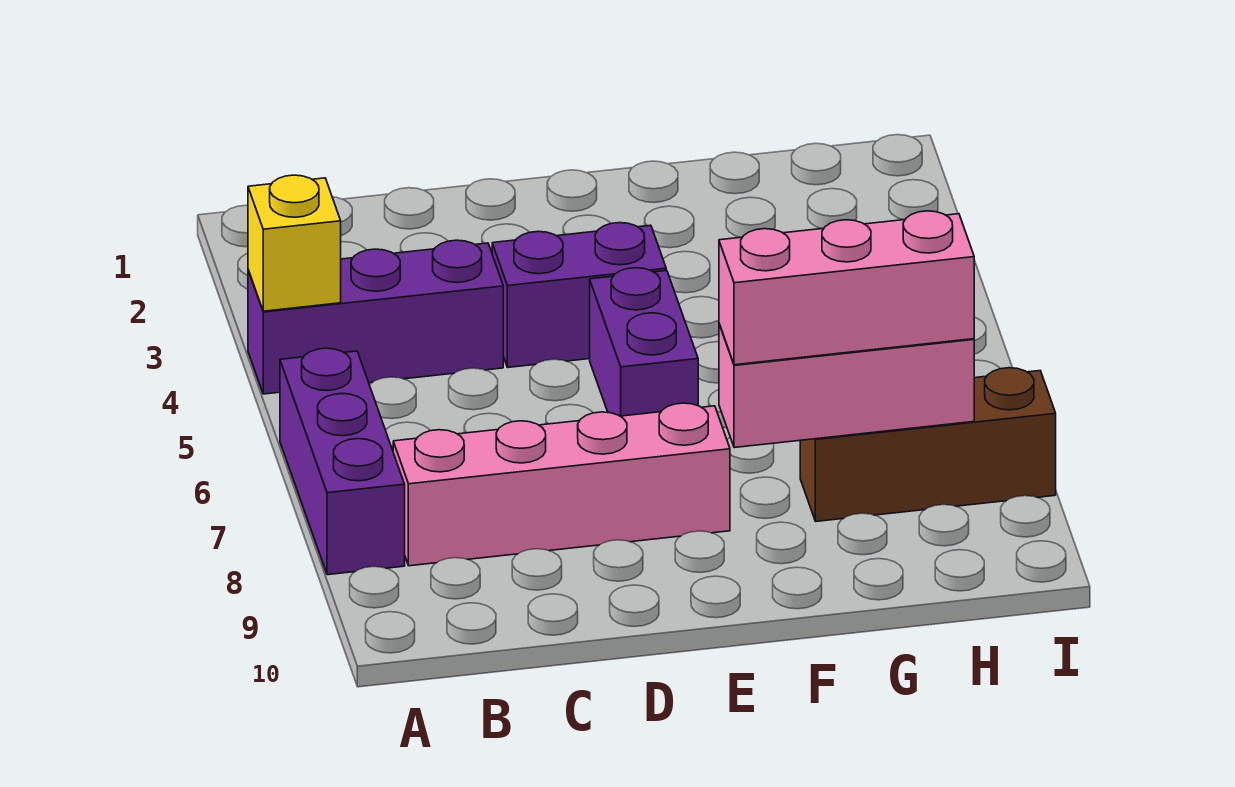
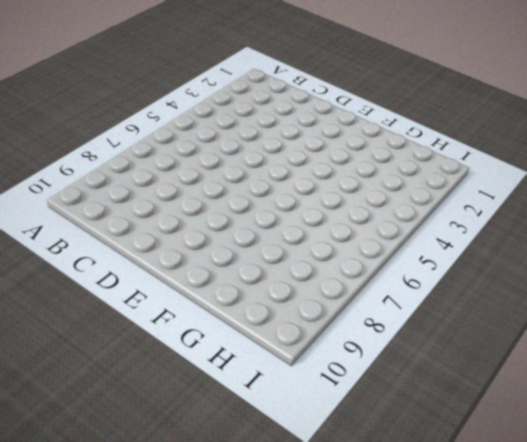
none -> purple brick A4:C4 level 1
none -> purple brick A6:A8 level 1

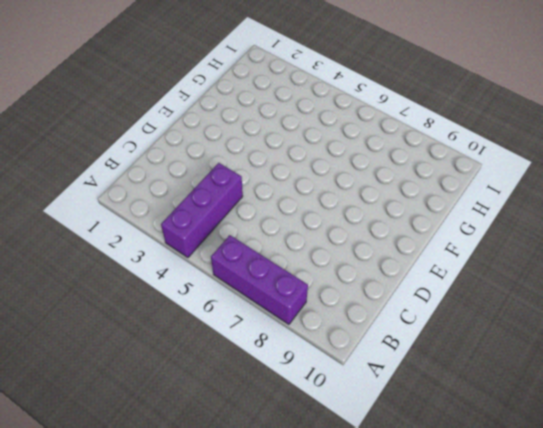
none -> pink brick B8:E8 level 1
none -> purple brick D4:E4 level 1

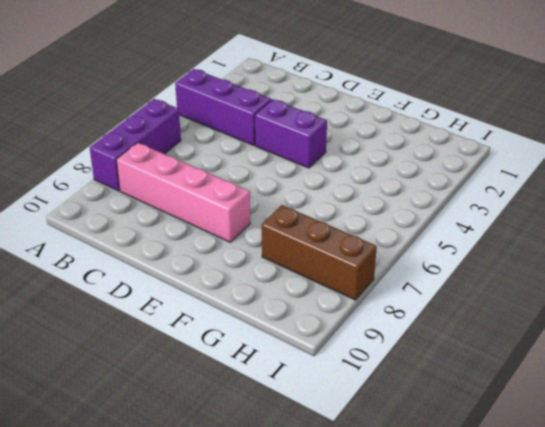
none -> purple brick E5:E6 level 1
none -> yellow brick A4 level 2

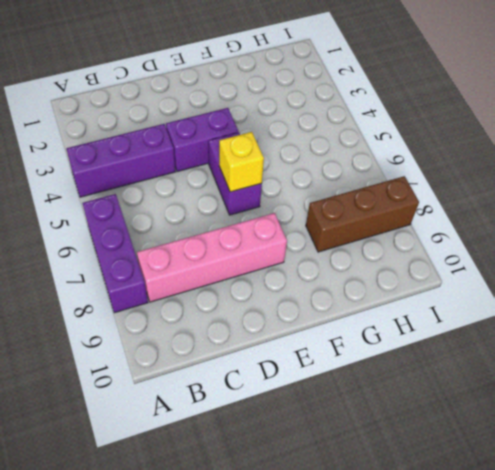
yellow brick E6 level 2 -> yellow brick A4 level 2
none -> pink brick F8:H8 level 2
none -> pink brick F8:H8 level 3

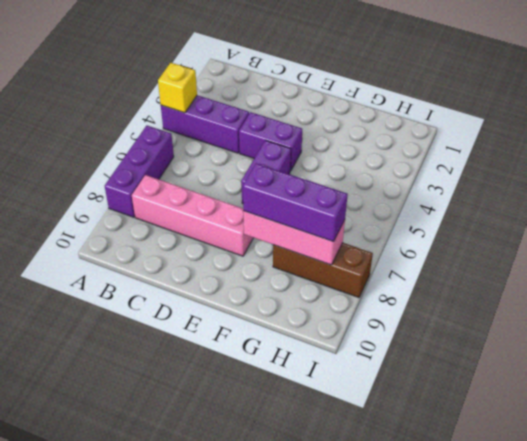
purple brick F8:H8 level 3 -> pink brick F8:H8 level 3

